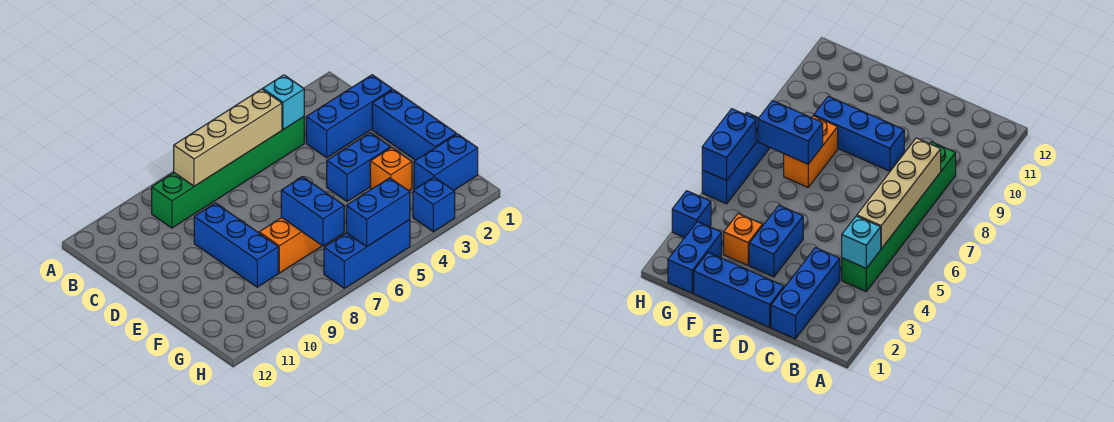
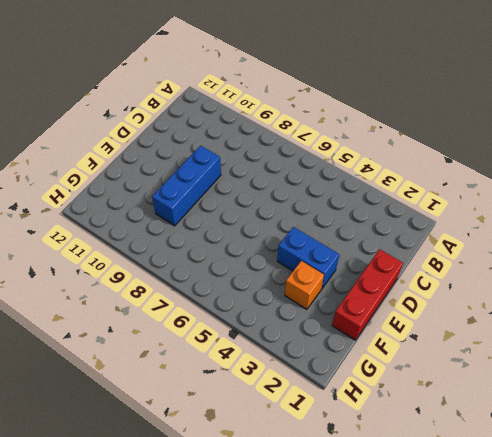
red brick D1:F1 level 1 -> blue brick D1:F1 level 1
none -> green brick B4:B9 level 1
none -> blue brick C1:C3 level 1
none -> orange brick F7:F8 level 1

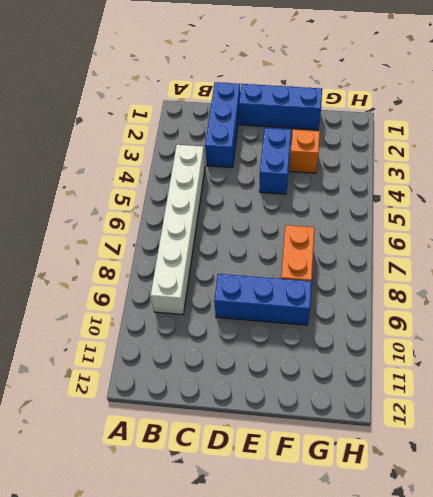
white brick B4:B9 level 1 -> green brick B4:B9 level 1
none -> blue brick G1:G2 level 1
none -> blue brick H3 level 1
none -> blue brick H5:H7 level 1

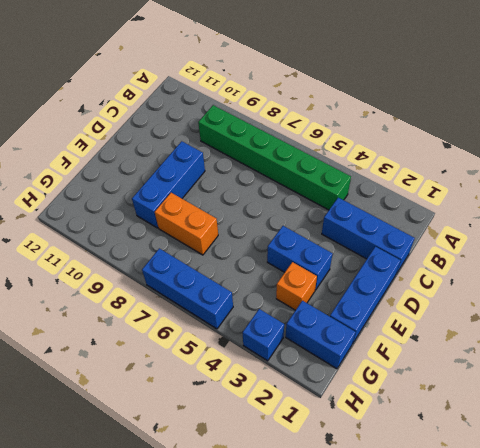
none -> cyan brick B4 level 2
none -> tan brick B5:B8 level 2
none -> blue brick F7:G7 level 2

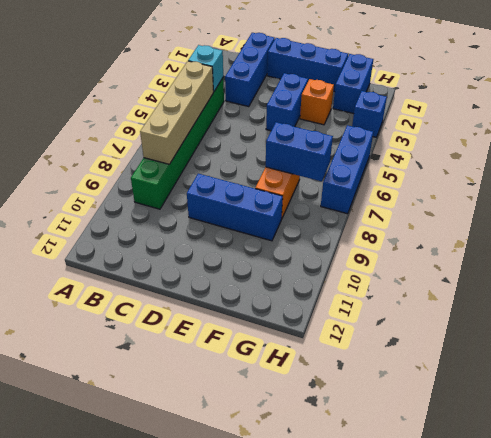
none -> blue brick H5:H6 level 2

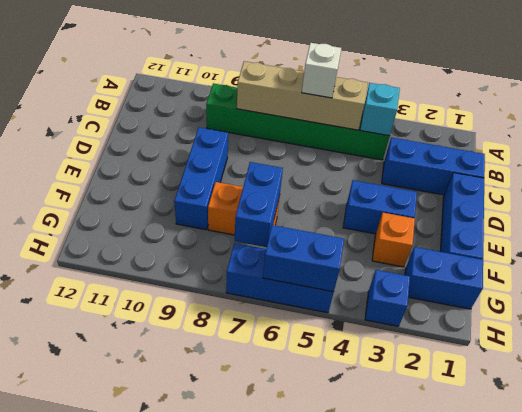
white brick B6 level 3 -> none

